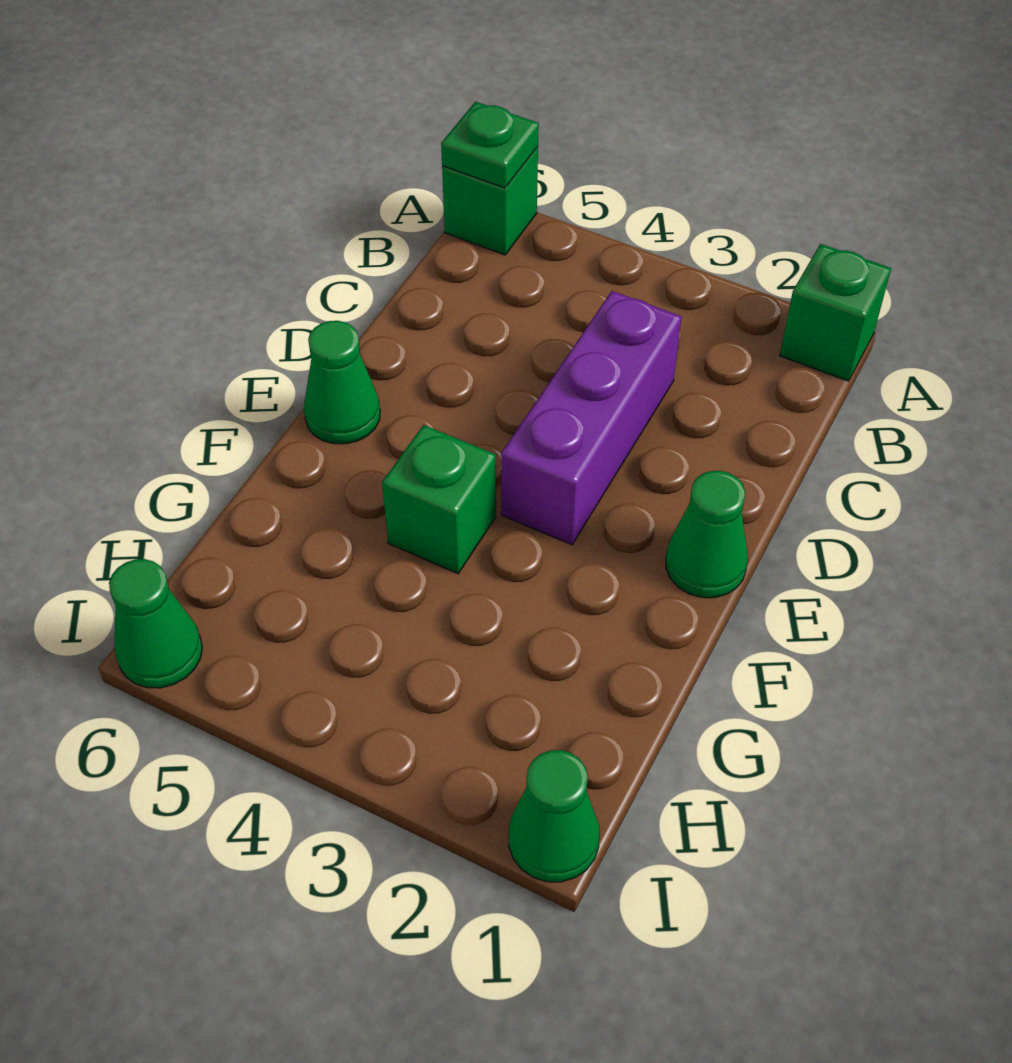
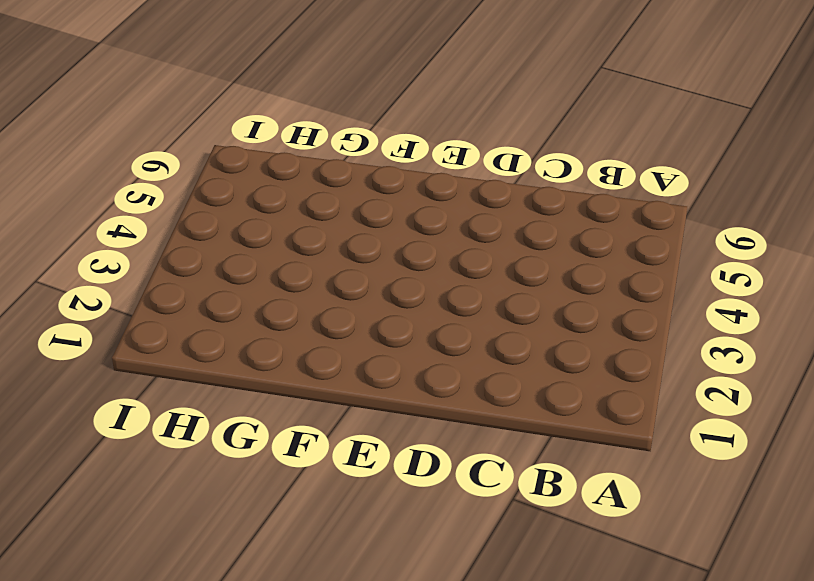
none -> green brick A1 level 1
none -> green brick A6 level 1

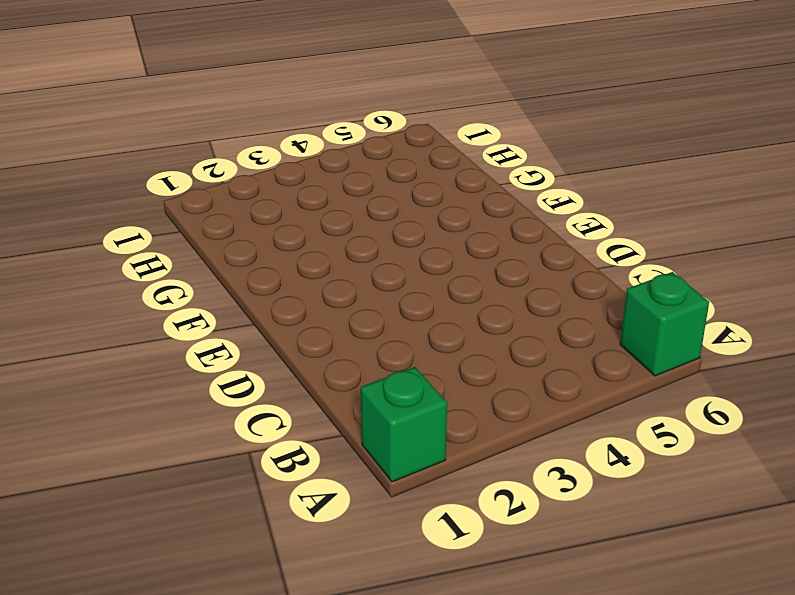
none -> purple brick C3:E3 level 1
none -> green cone E1 level 1

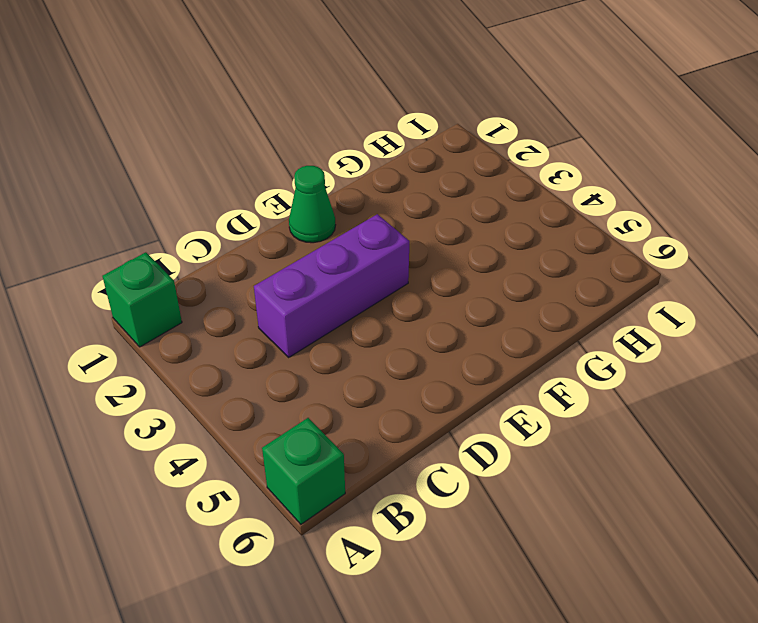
none -> green cone E6 level 1
none -> green brick F4 level 1

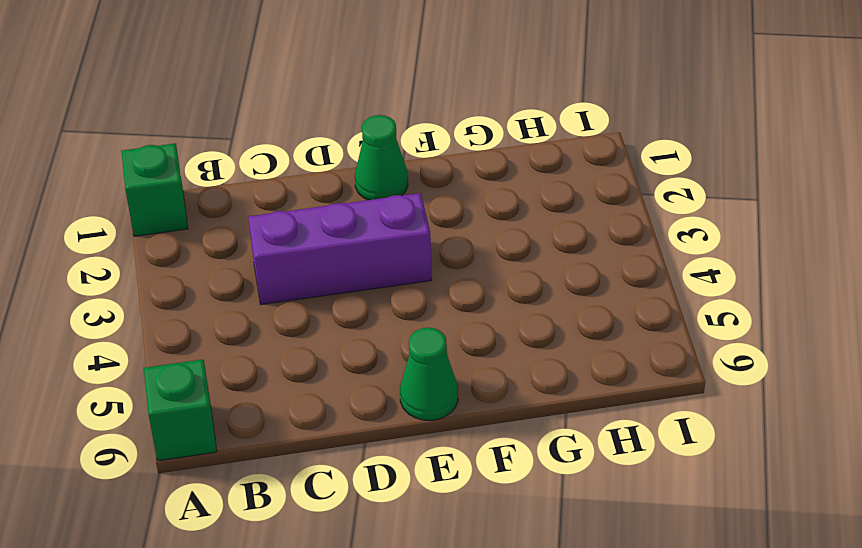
none -> green brick F4 level 1
none -> green cone I1 level 1

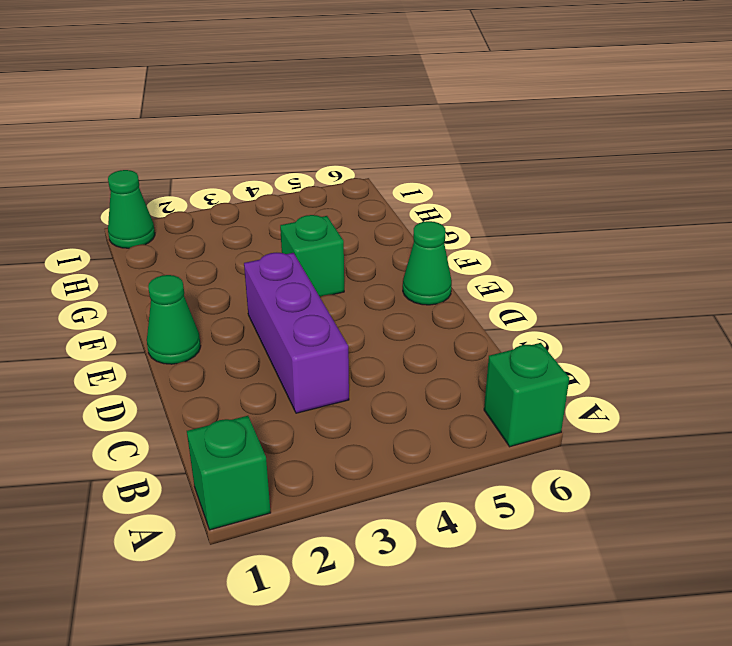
none -> green cone I6 level 1
none -> green plate A6 level 2

